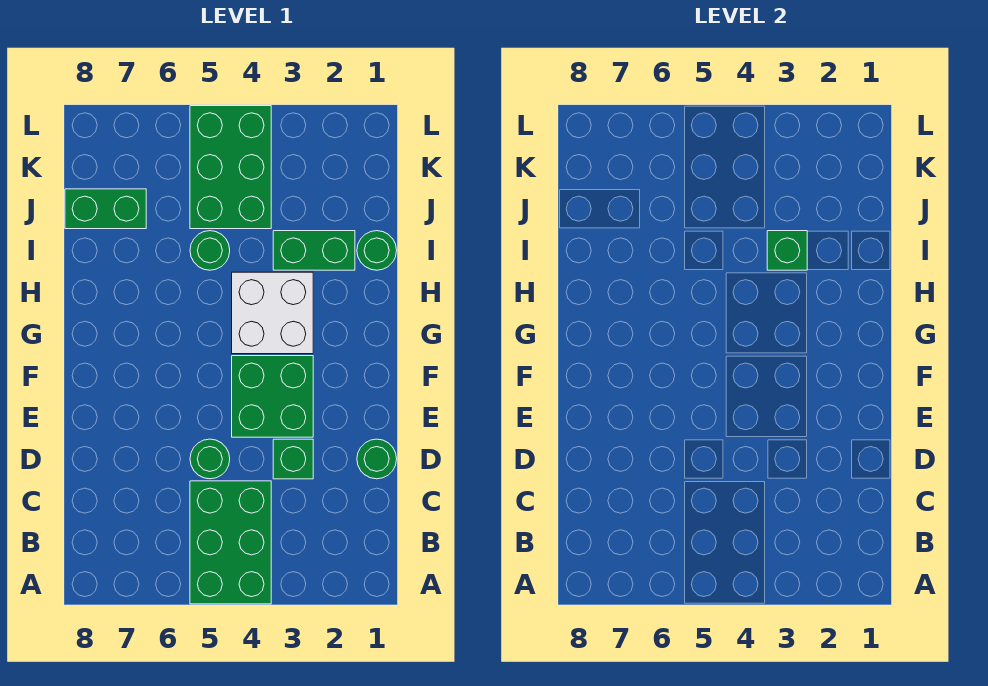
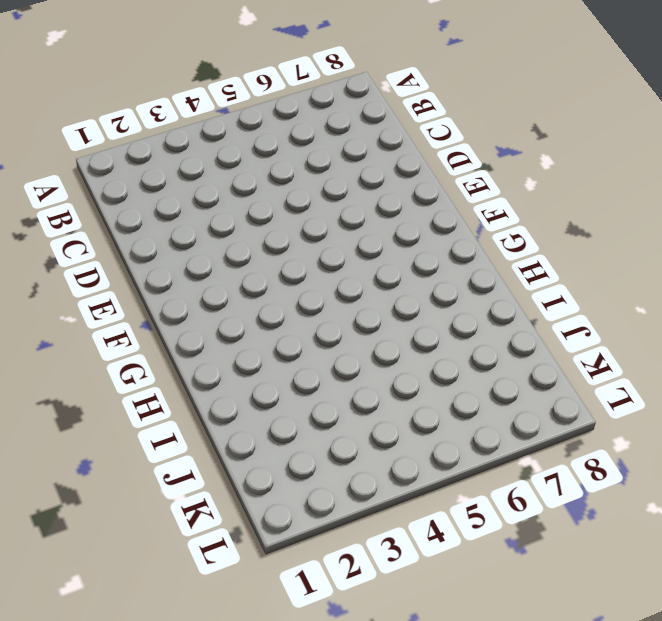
none -> green brick A4:C5 level 1
none -> green round brick D1 level 1
none -> green brick D3 level 1

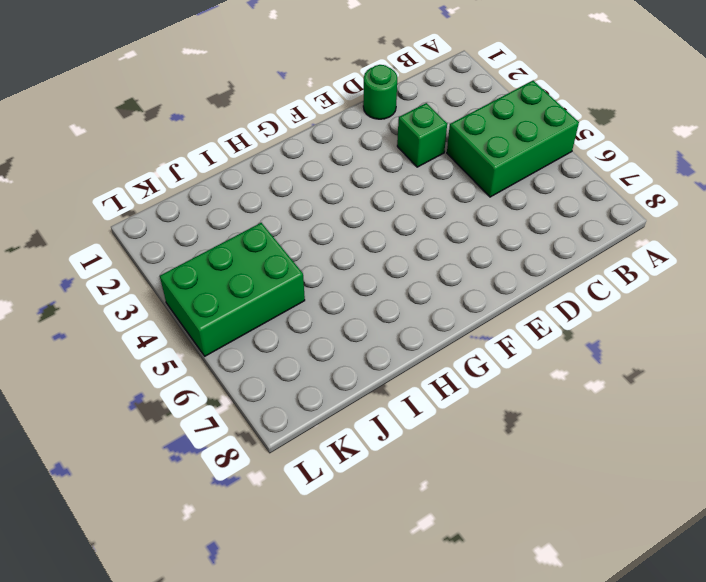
none -> green round brick D5 level 1
none -> green brick E3:F4 level 1
none -> white brick G3:H4 level 1

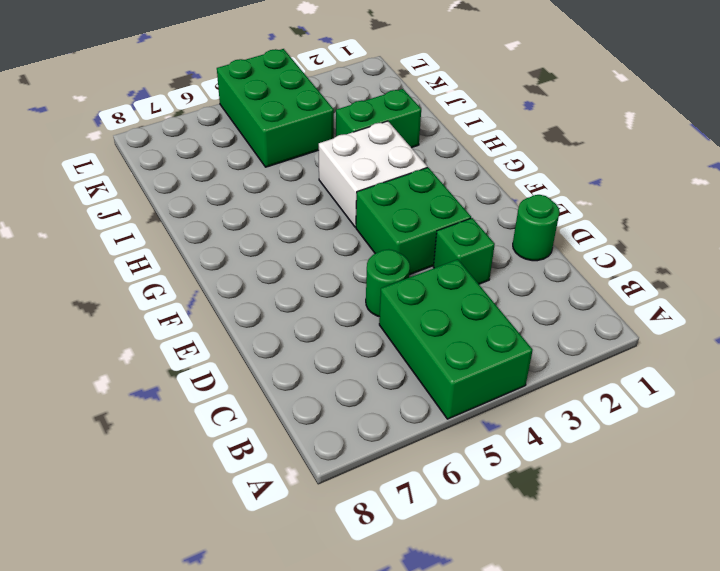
none -> green round brick I1 level 1
none -> green round brick I5 level 1
none -> green brick J7:J8 level 1

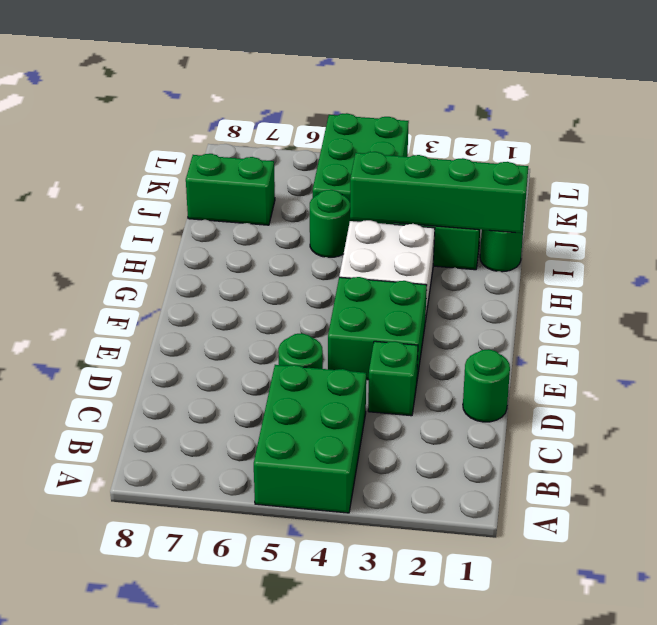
green brick I1:I4 level 2 -> green brick I3 level 2

